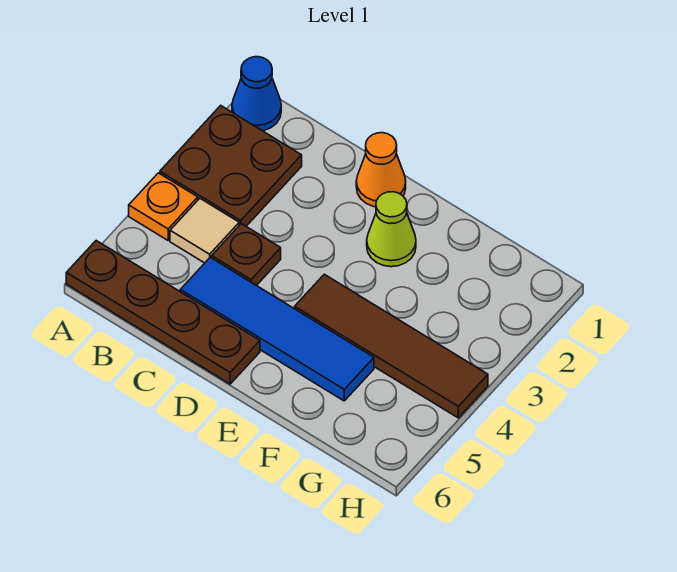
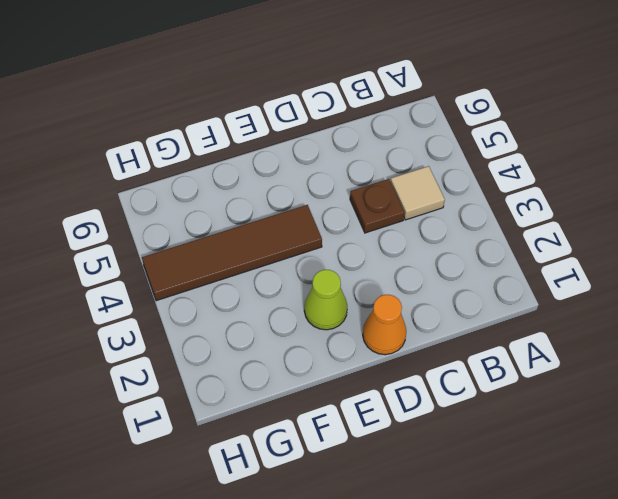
none -> blue cone A1 level 1
none -> brown plate A2:B3 level 1

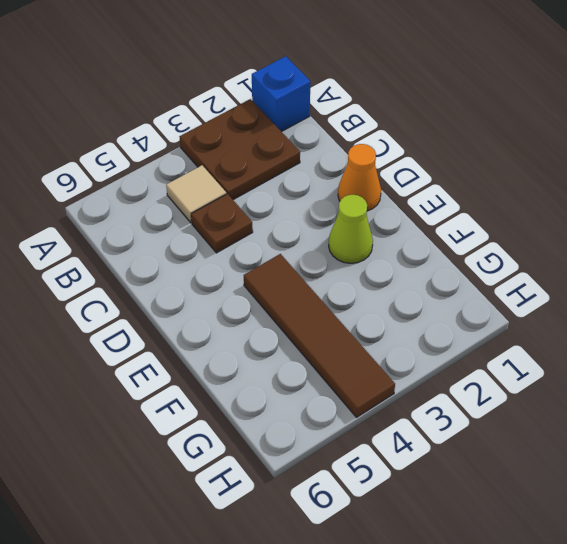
blue brick A1 level 1 -> blue cone A1 level 1
none -> orange plate A4 level 1
none -> brown plate A6:D6 level 1

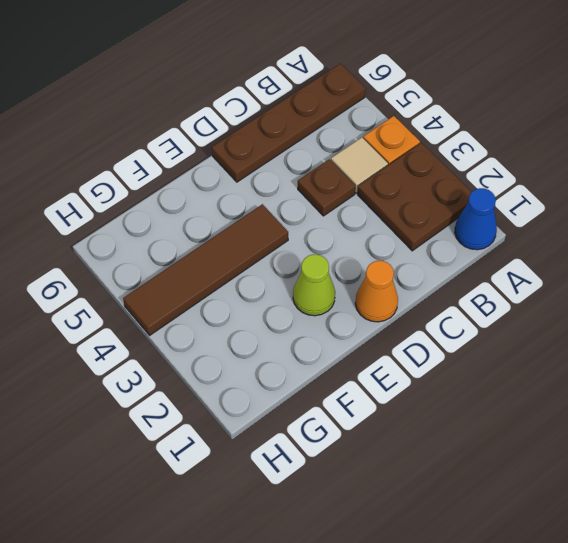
none -> blue tile C5:F5 level 1

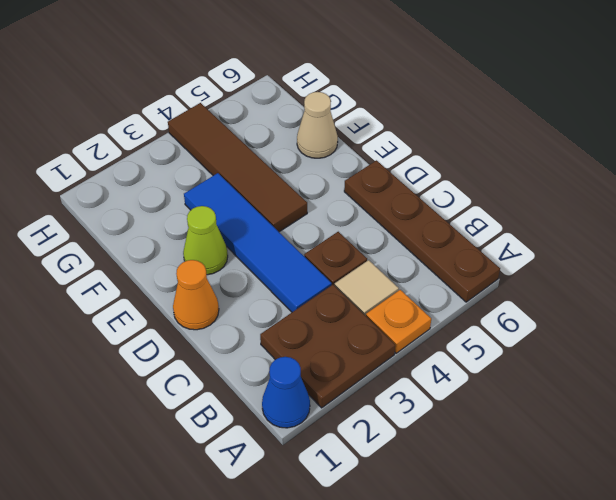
blue tile C3:F3 level 1 -> blue tile C5:F5 level 1
tan cone F6 level 1 -> none

